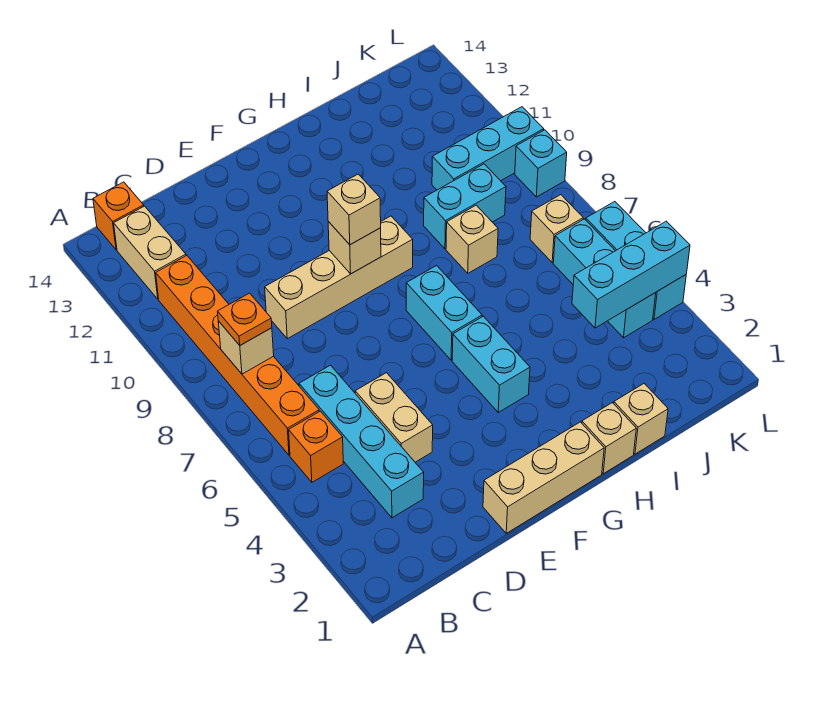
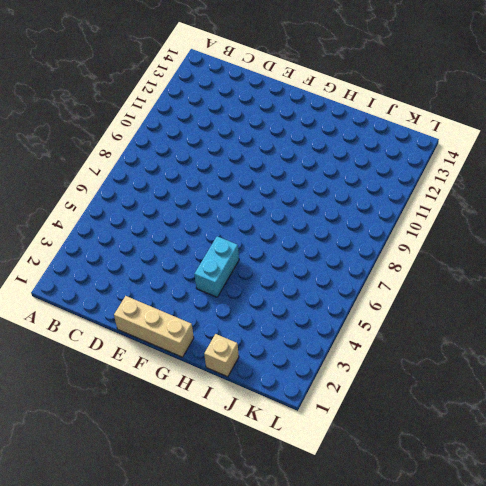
none -> orange brick B5 level 1
none -> orange brick B6:B11 level 1
none -> tan brick B12:B13 level 1

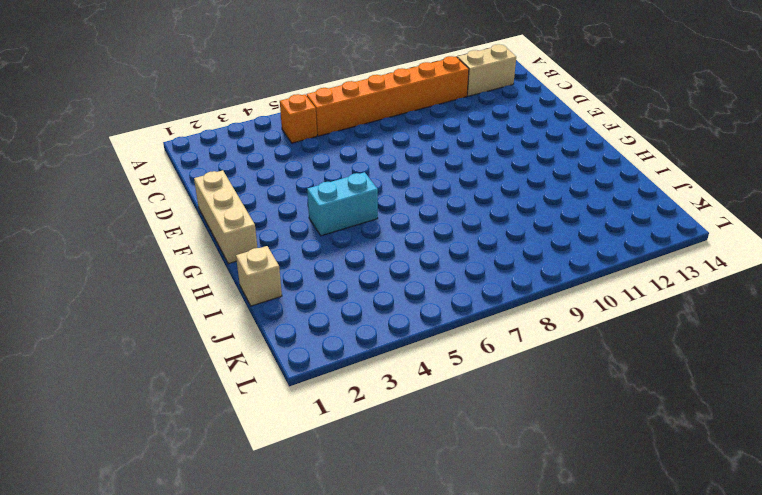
none -> orange brick B14 level 1
none -> cyan brick C3:C6 level 1
none -> tan brick D4:D5 level 1

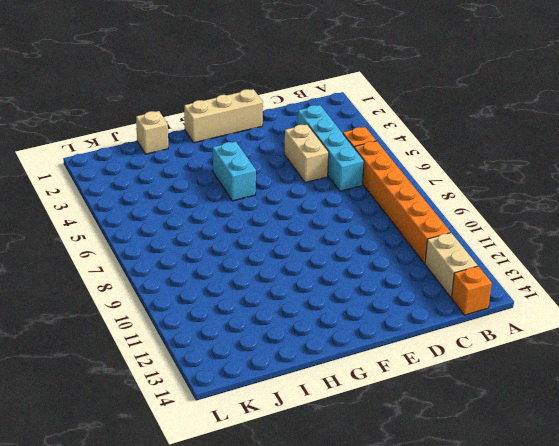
none -> tan brick D9:G9 level 1
none -> cyan brick G6:G7 level 1
none -> tan brick H1 level 1

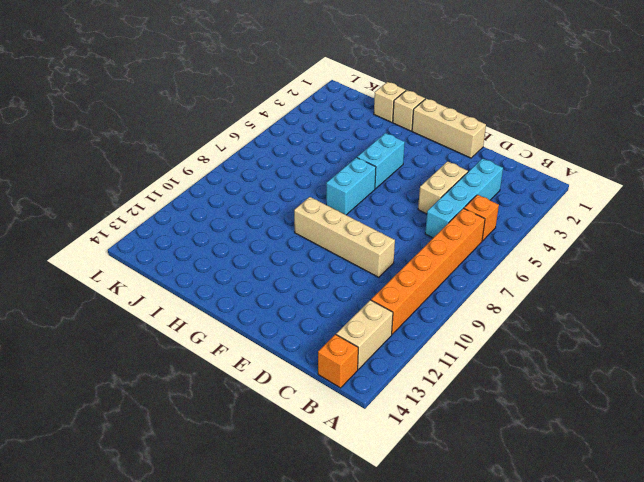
none -> tan brick I8 level 1
none -> cyan brick I9:J9 level 1
none -> cyan brick J10:L10 level 1

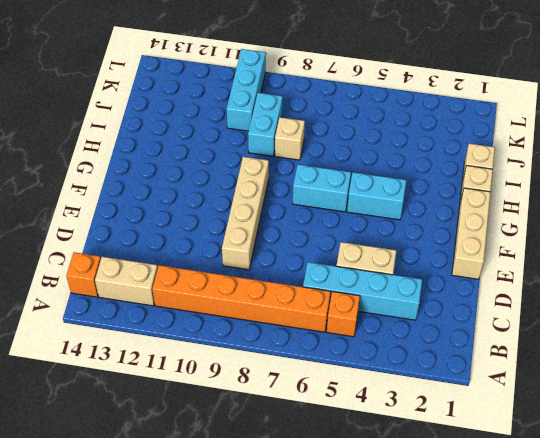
none -> cyan brick K4:K6 level 1
none -> tan brick K7 level 1
none -> cyan brick L4:L6 level 1

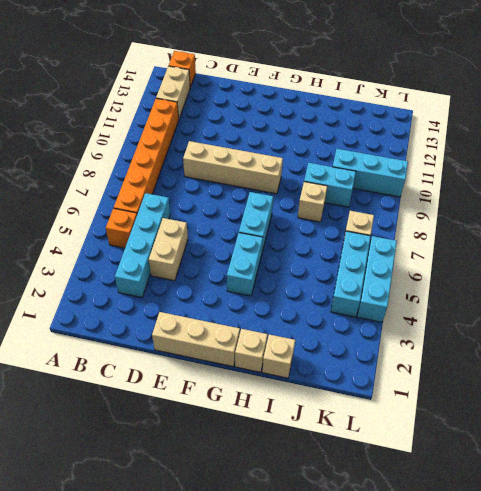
none -> cyan brick L9 level 1
none -> tan brick B8 level 2
none -> tan brick F9 level 2

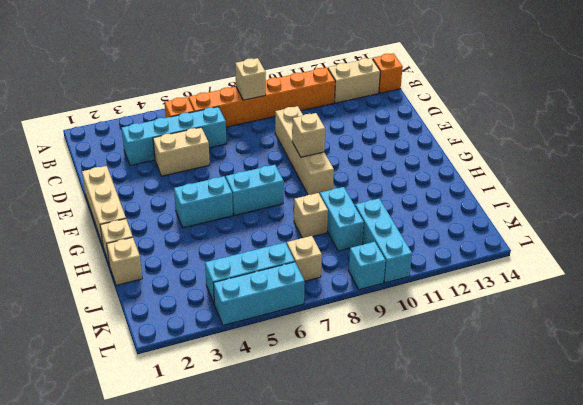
none -> cyan brick J4:L4 level 2
none -> orange plate B8 level 3
none -> tan brick F9 level 3

